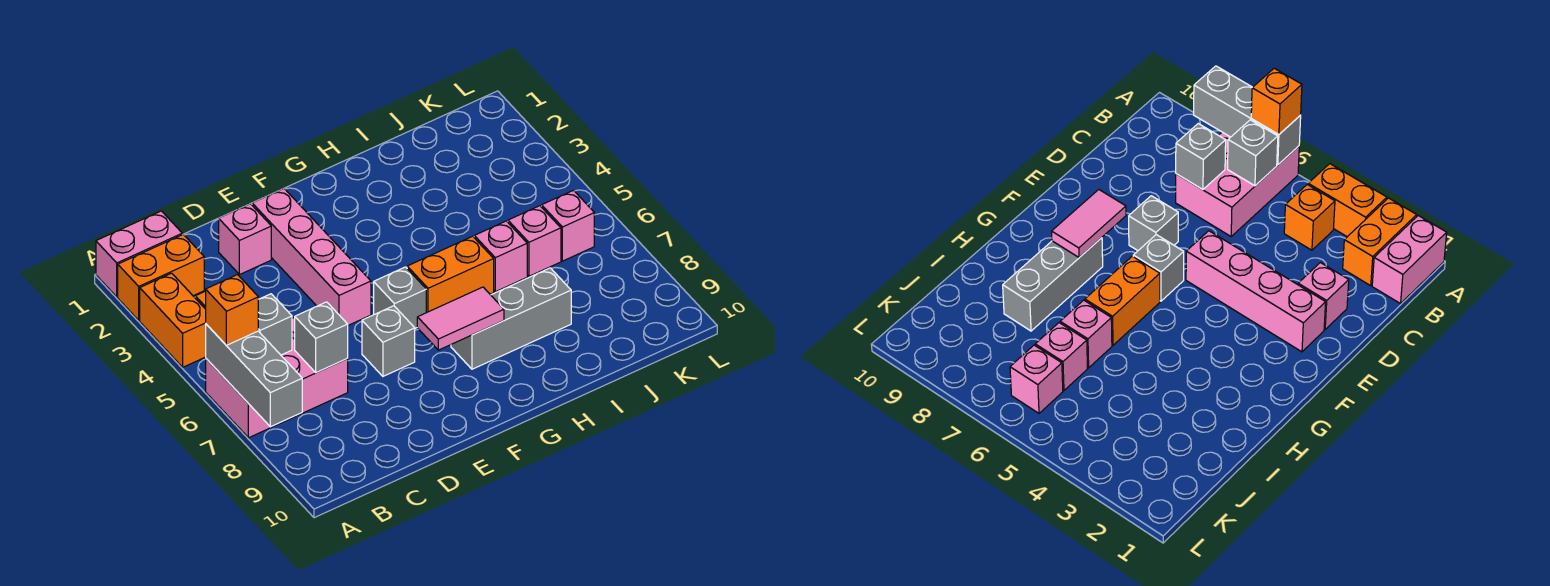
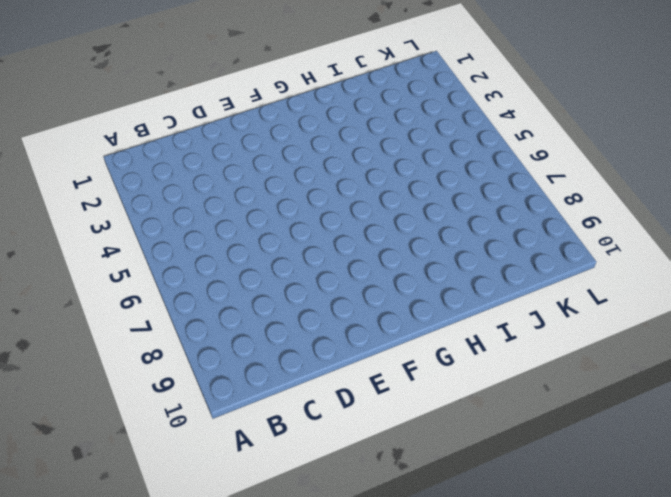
none -> pink brick A1:B1 level 1
none -> orange brick A2:B2 level 1
none -> orange brick A3:A4 level 1

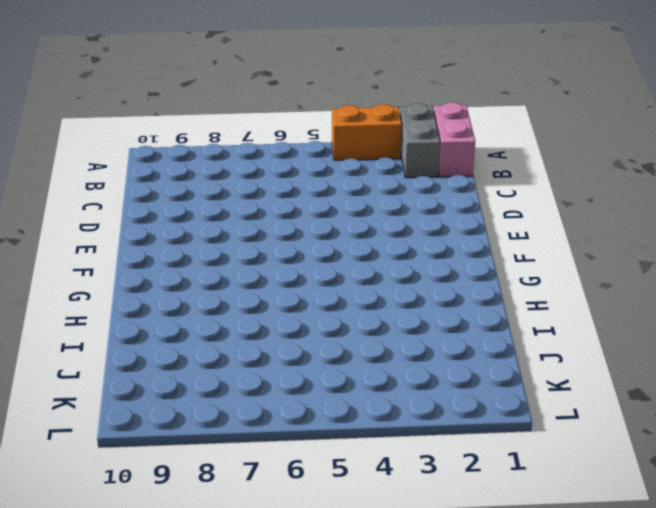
grey brick A2:B2 level 1 -> orange brick A2:B2 level 1
none -> pink brick A6:C7 level 1
none -> orange brick B4 level 1
none -> pink brick D2 level 1

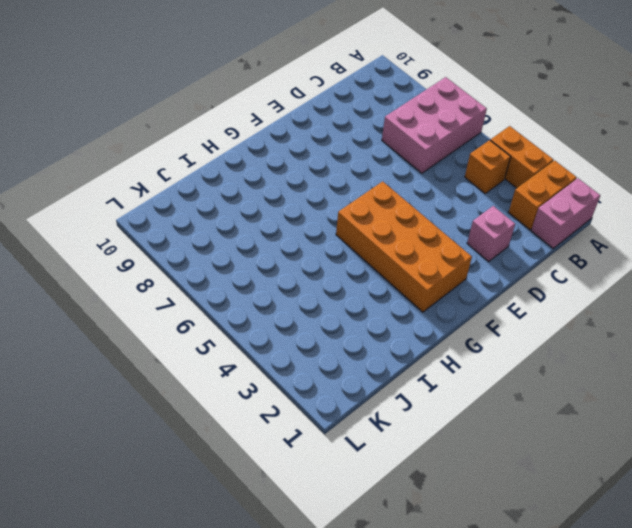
orange brick F2:G5 level 1 -> none
none -> pink brick E2:E5 level 1
none -> grey brick E7 level 1
none -> grey brick F6 level 1

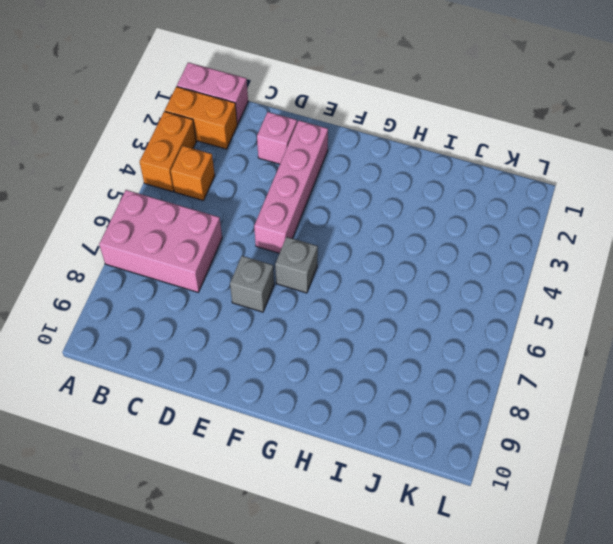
none -> orange brick G6:H6 level 1
none -> grey brick G8:I8 level 1
none -> pink brick I6 level 1

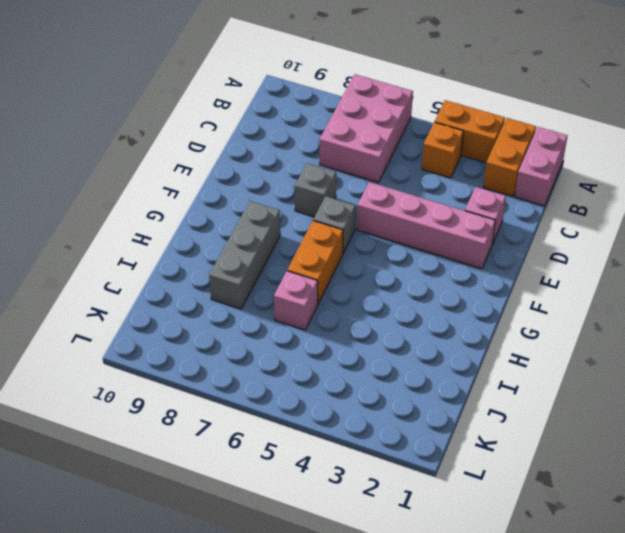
none -> pink brick J6 level 1
none -> pink brick K6 level 1
none -> grey brick A6:A8 level 2

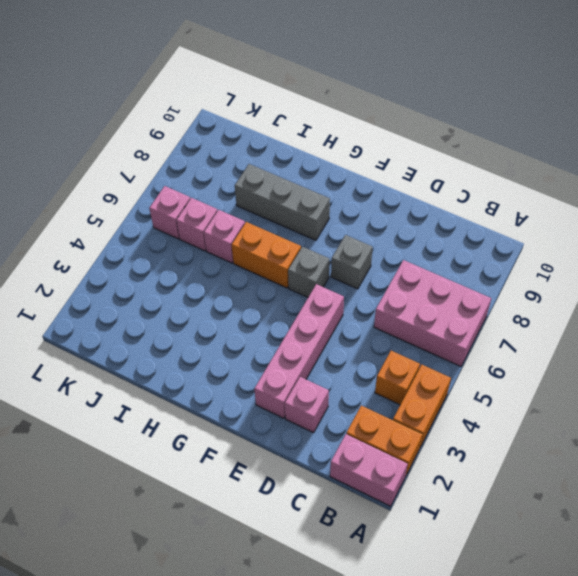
none -> grey brick A6:A8 level 2
none -> grey brick B6 level 2
none -> grey brick C7 level 2

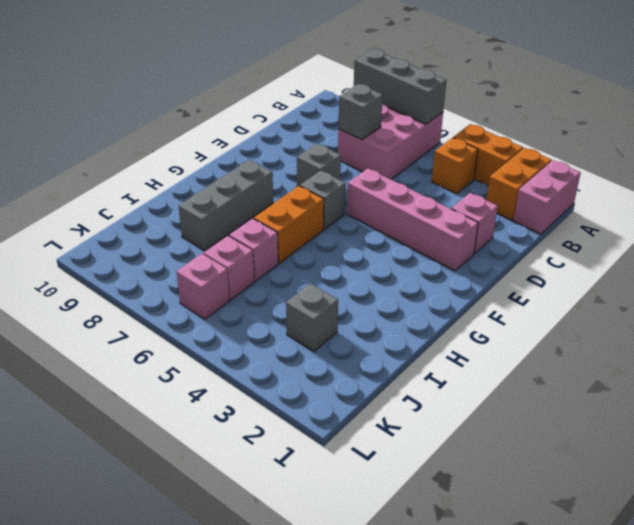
grey brick J3 level 1 -> grey brick B6 level 2
none -> pink tile F8:G8 level 2
none -> orange brick A6 level 3

